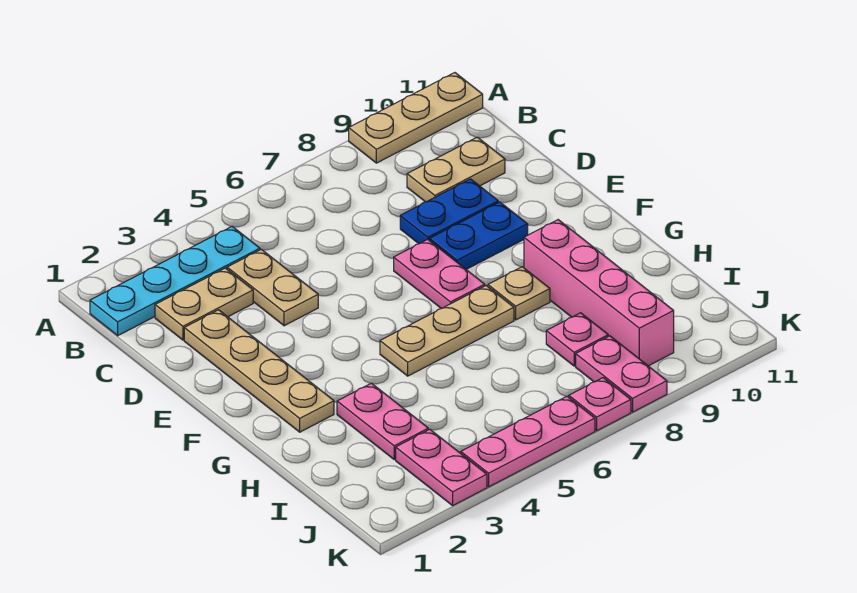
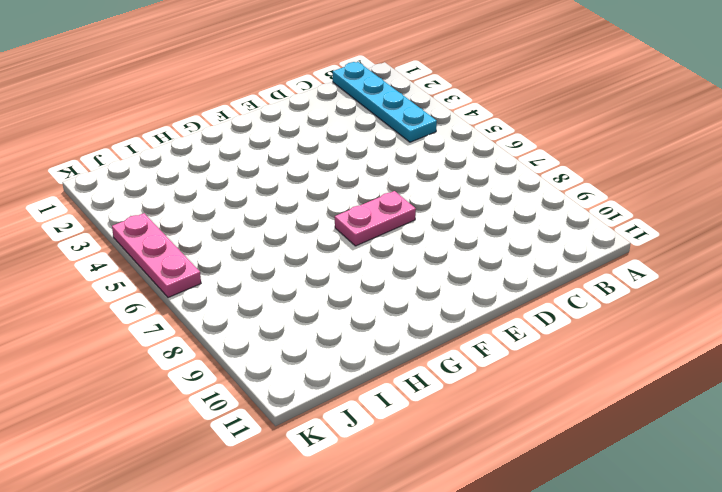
none -> tan plate A9:A11 level 1
none -> tan plate C2:C3 level 1
none -> tan plate C4:D4 level 1

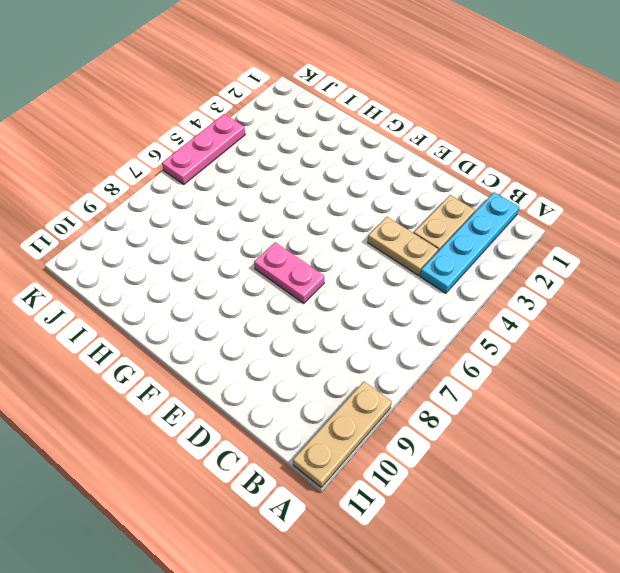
none -> tan plate C9:C10 level 1
none -> tan plate D2:G2 level 1
none -> blue plate D8:D9 level 1

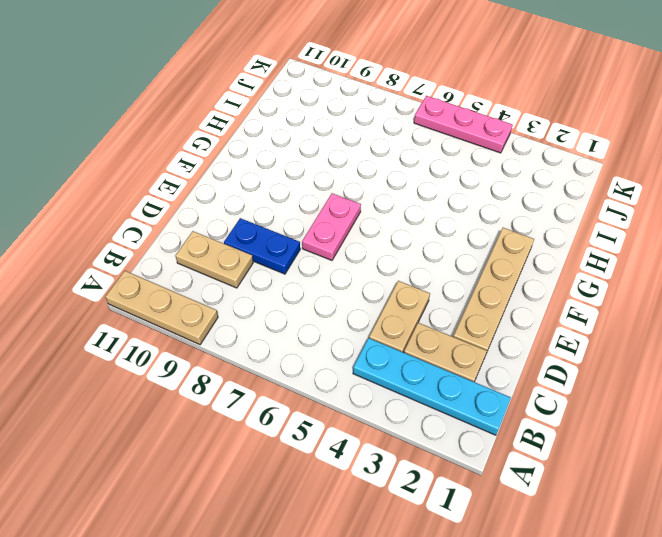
none -> blue plate E8:E9 level 1
none -> tan plate G5:G7 level 1
none -> tan plate G8 level 1

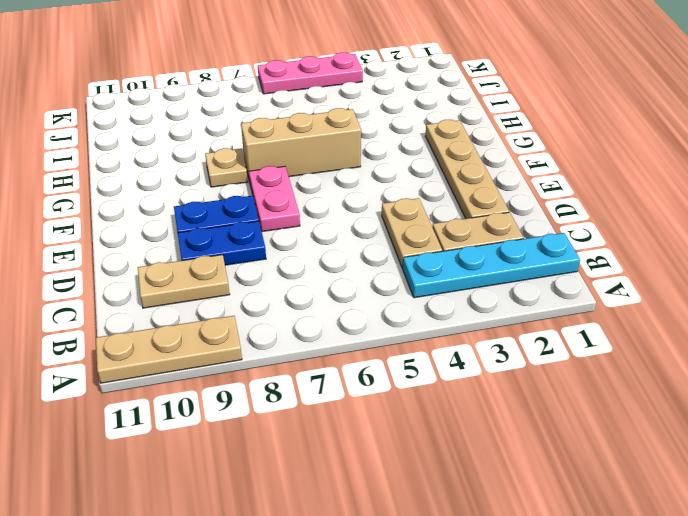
tan brick G5:G7 level 1 -> tan plate G5:G7 level 1
none -> pink brick G9:J9 level 1
none -> pink plate H3:I3 level 1
none -> pink plate I8 level 1

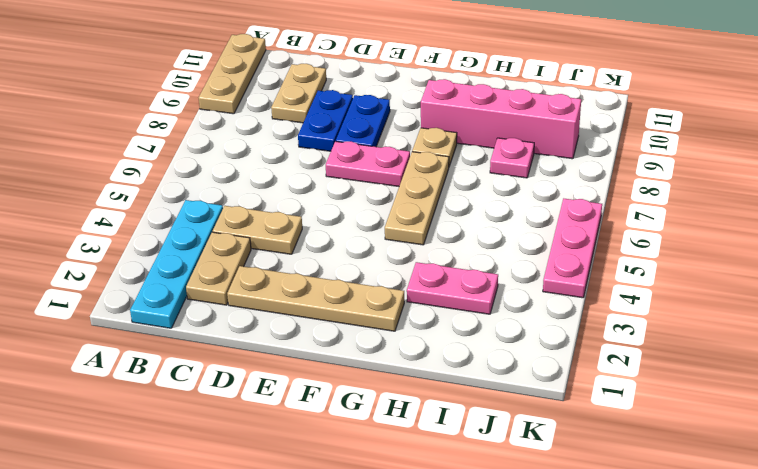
none -> pink plate J3:K3 level 1
none -> pink plate J8:K8 level 1
none -> pink plate K7 level 1

